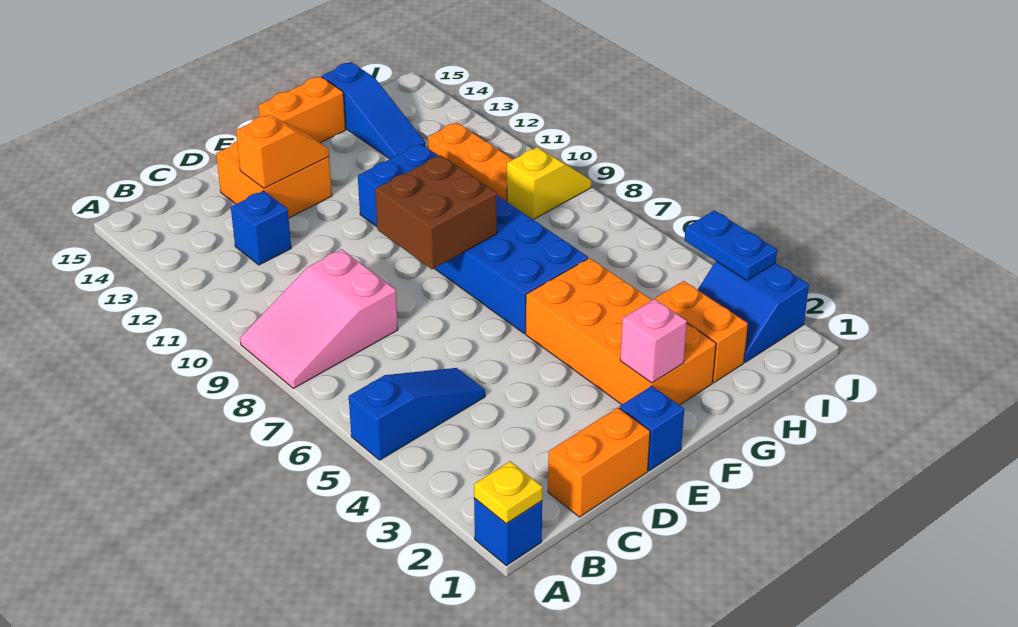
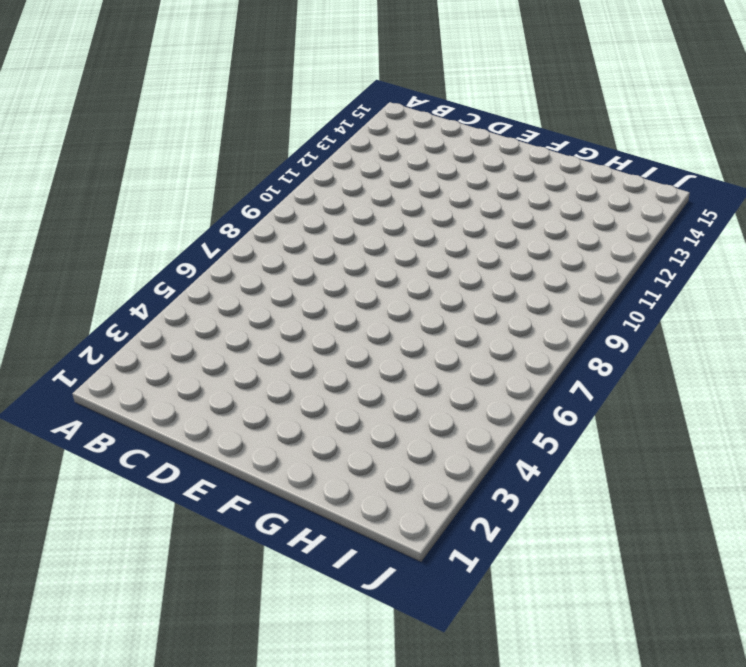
none -> blue brick A1 level 1
none -> blue slope A5:C5 level 1 top A
none -> pink slope A8:C9 level 1 top C

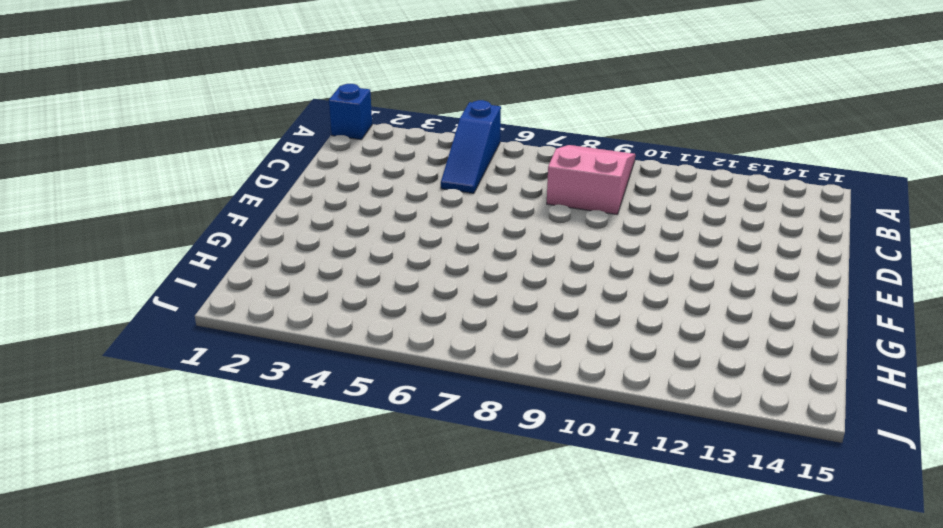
none -> orange brick C1:D1 level 1
none -> blue brick C12 level 1
none -> orange brick D13:E14 level 1

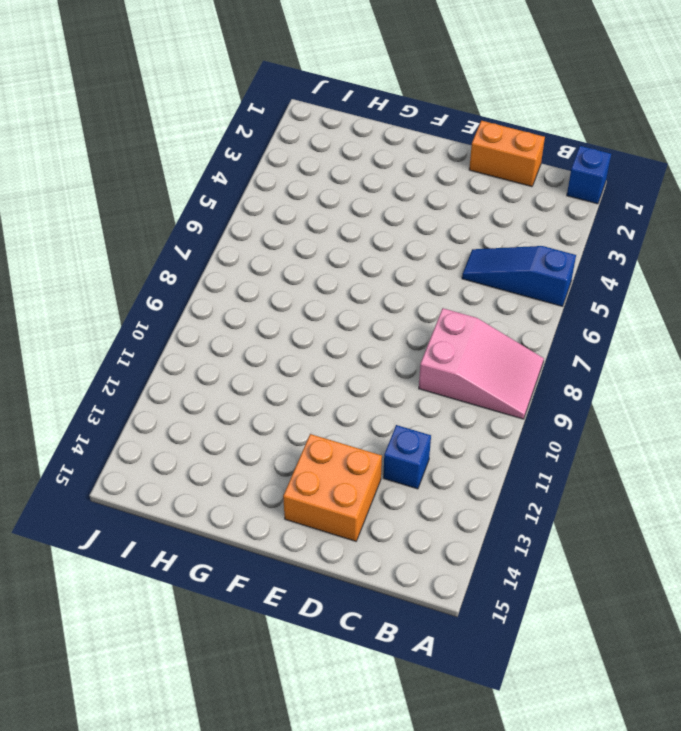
none -> blue brick E1 level 1
none -> orange brick F2:G5 level 1
none -> blue brick F6:G11 level 1

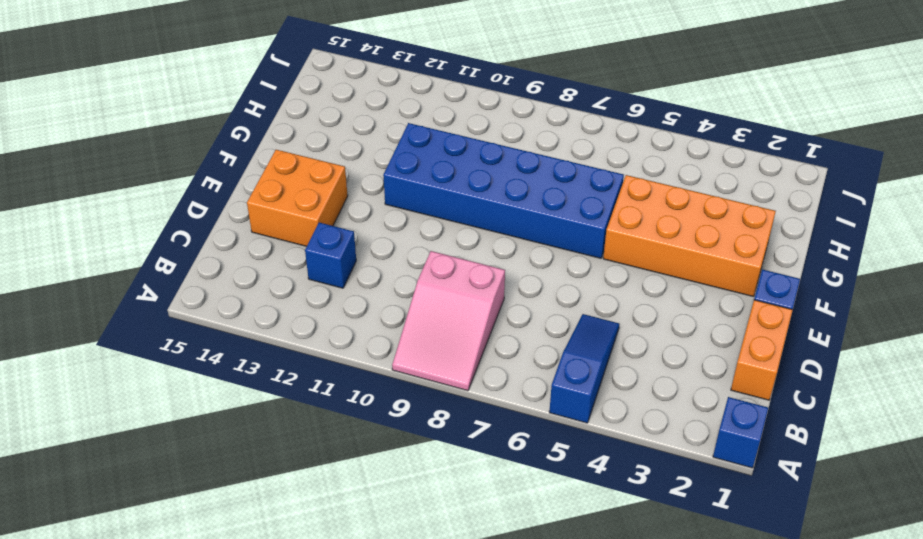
none -> orange brick F15:G15 level 1
none -> orange brick H2:H3 level 1
none -> blue slope H13:H15 level 1 top 15

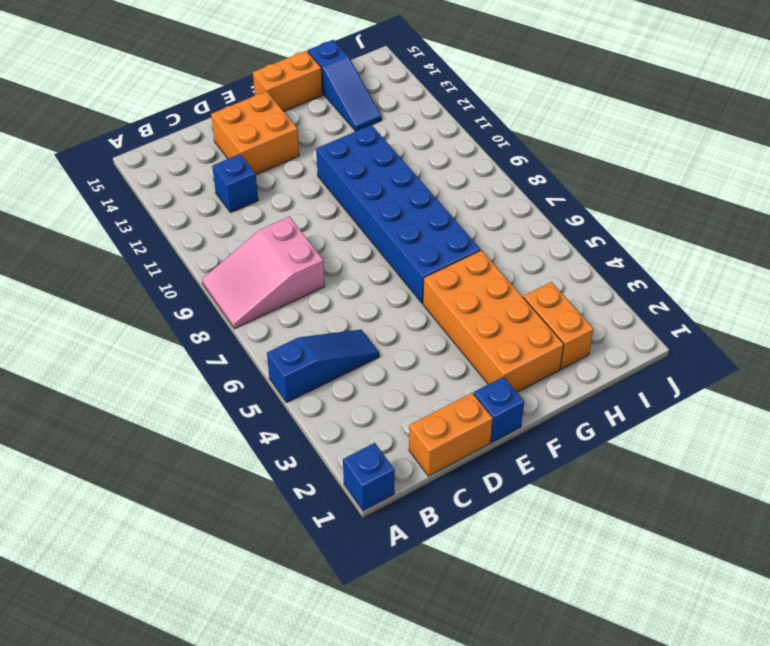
none -> blue slope I2:J3 level 1 top J
none -> yellow slope I9:J9 level 1 top I
none -> orange plate I10:I12 level 1

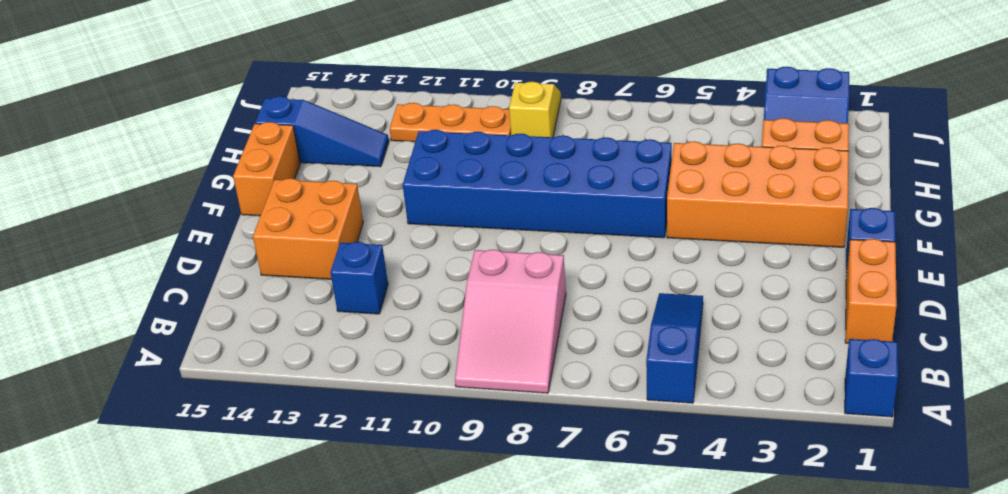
none -> yellow plate A1 level 2
none -> orange slope D13:E13 level 2 top D
none -> brown brick E8:F9 level 2

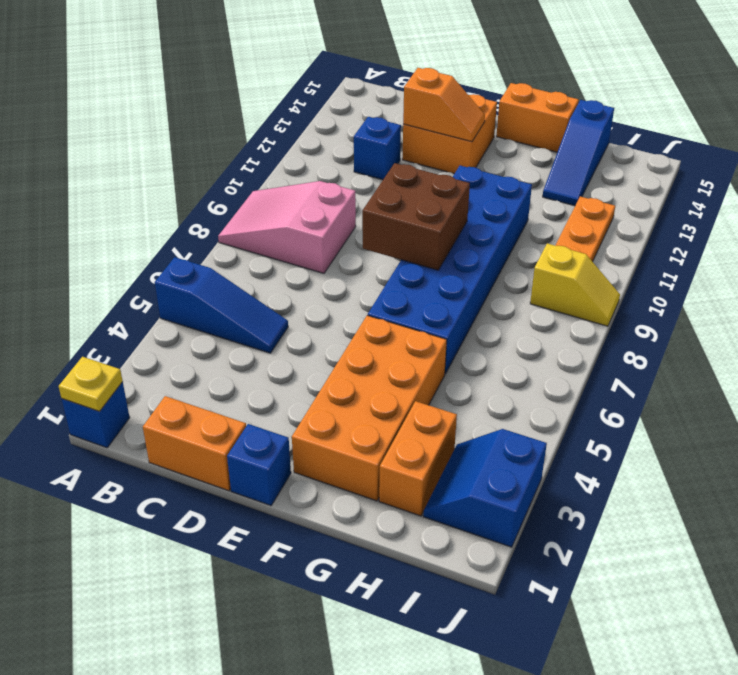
none -> pink brick F2 level 2
none -> blue plate J3:J4 level 2

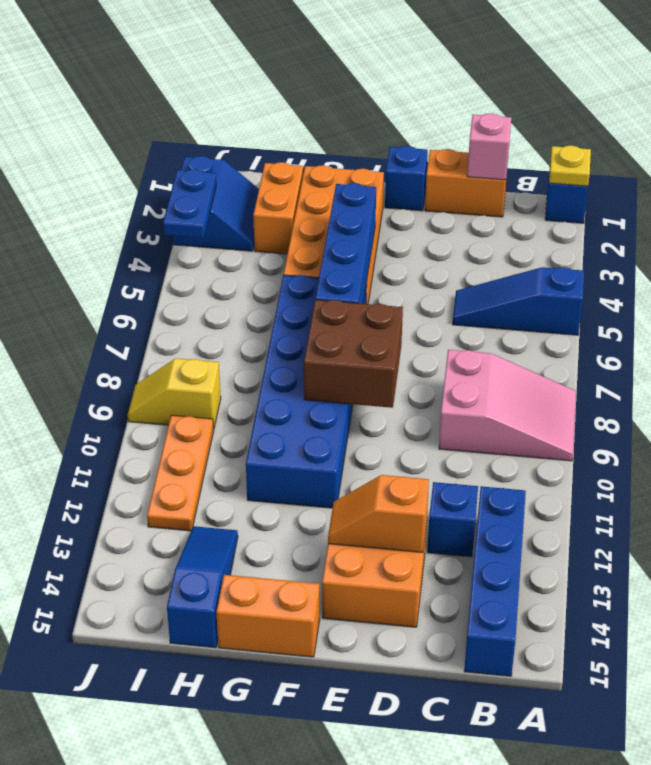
blue brick B12:B15 level 1 -> none
pink brick C1 level 2 -> pink brick F2 level 2
blue brick F4:F7 level 2 -> none

